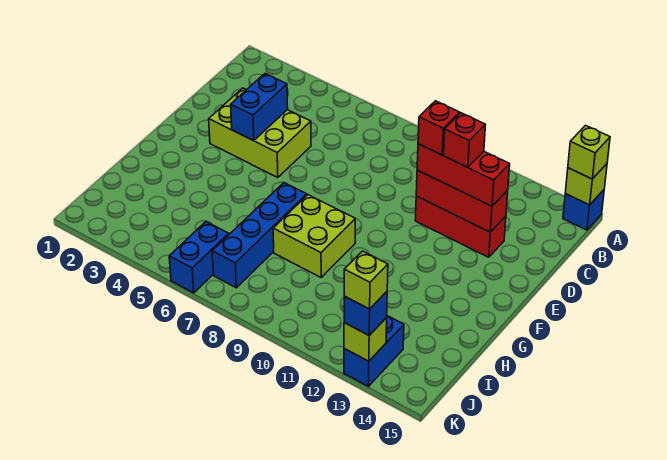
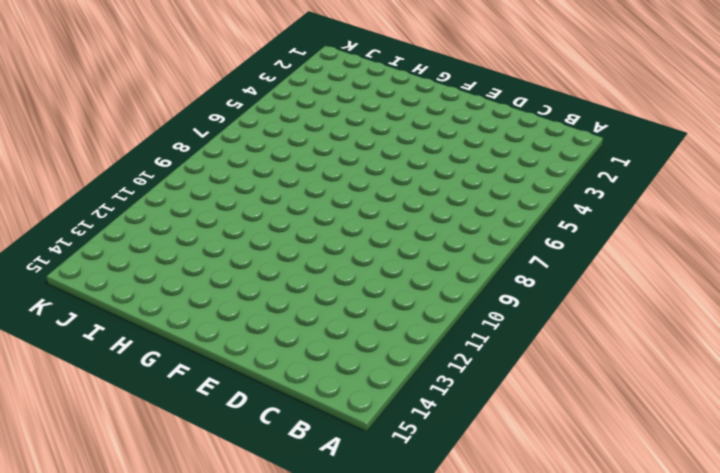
none -> blue brick A15 level 1
none -> lime brick D3:E5 level 1
none -> red brick D11:D13 level 1

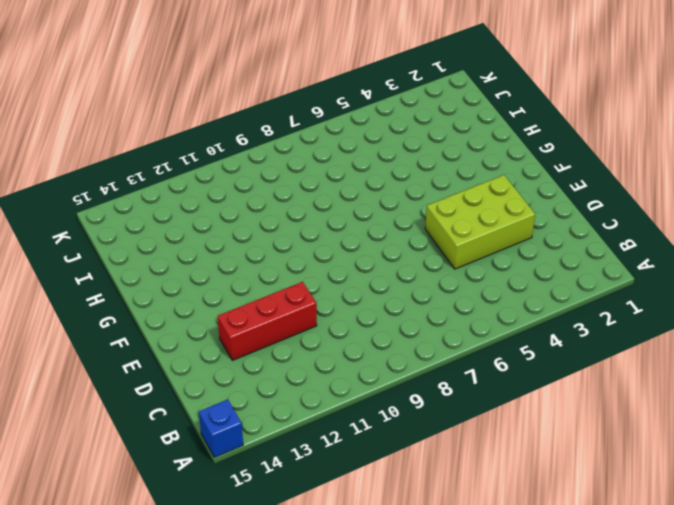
none -> blue brick G7:J7 level 1
none -> lime brick G8:H9 level 1
none -> blue brick J6:K6 level 1

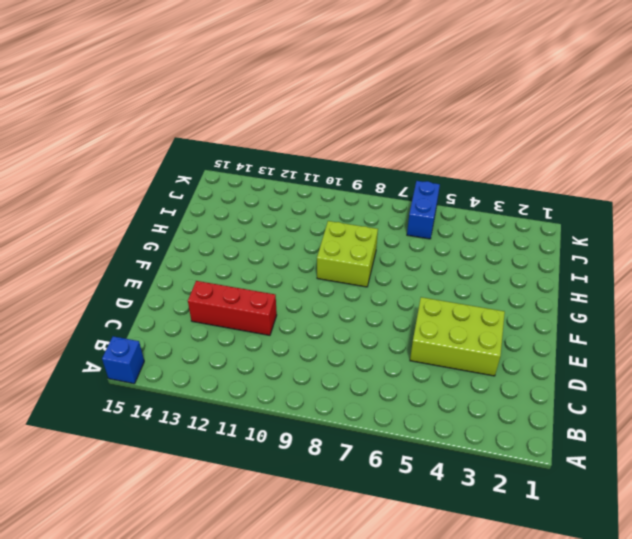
none -> blue brick G7:J7 level 1
none -> blue brick J13:K13 level 1
none -> lime brick A15 level 2

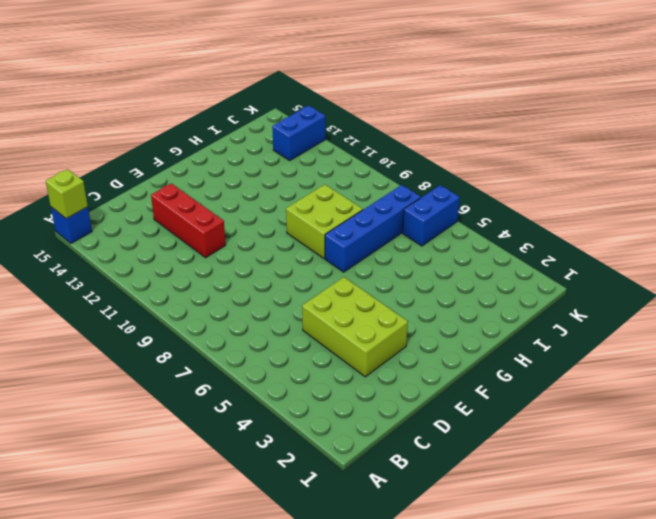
none -> blue brick D4:E4 level 2
none -> red brick D11:D13 level 2
none -> lime brick K13 level 2

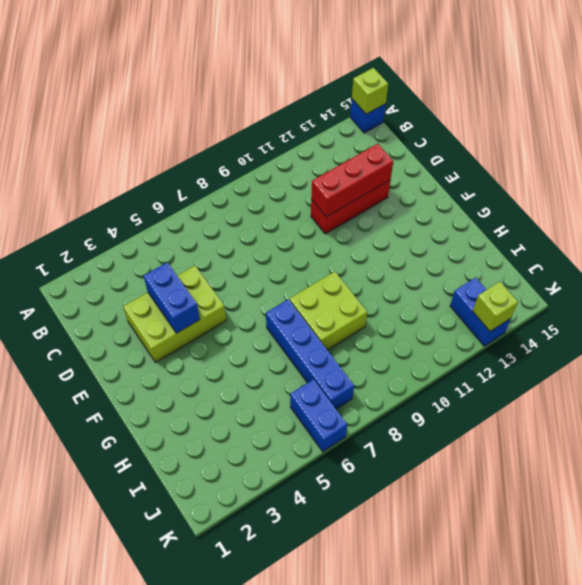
none -> lime brick A15 level 3
none -> red brick D11:D13 level 3
none -> blue brick K13 level 3

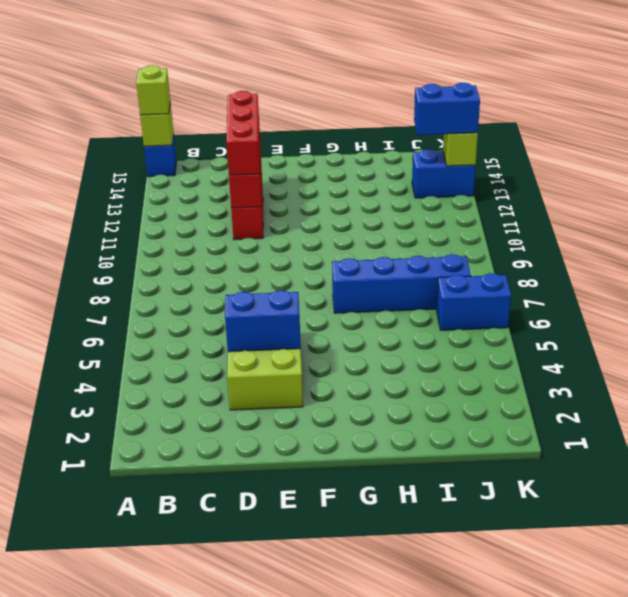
blue brick J13:K13 level 3 -> blue brick K13 level 3
none -> lime brick G8:H9 level 1
none -> red brick D11 level 4
none -> red brick D12 level 4

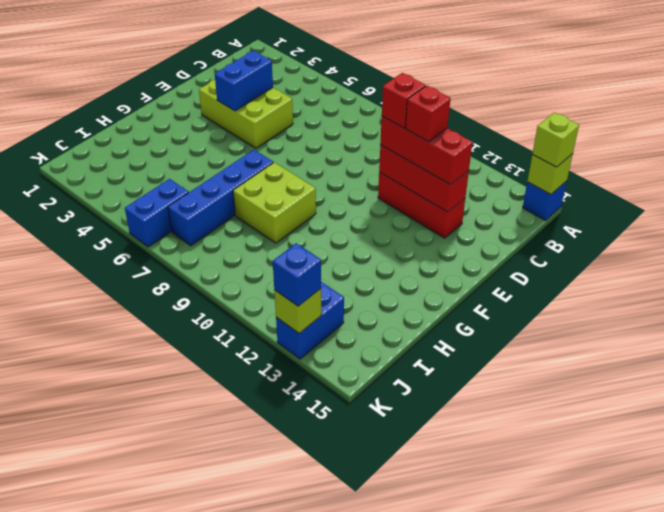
none -> lime brick K13 level 4

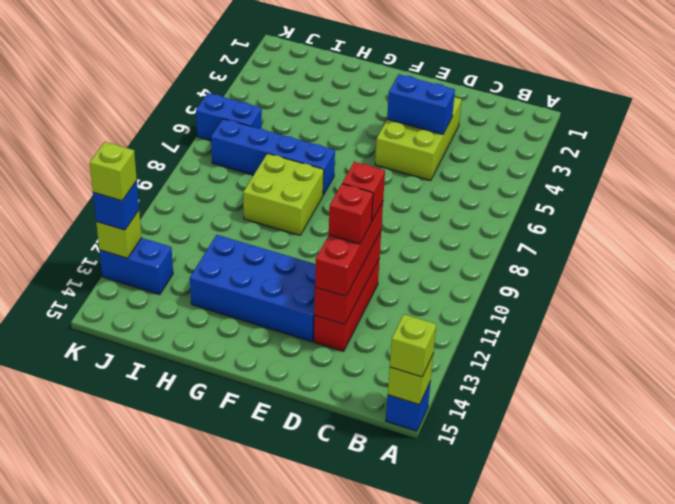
blue brick E12:H13 level 1 -> none

